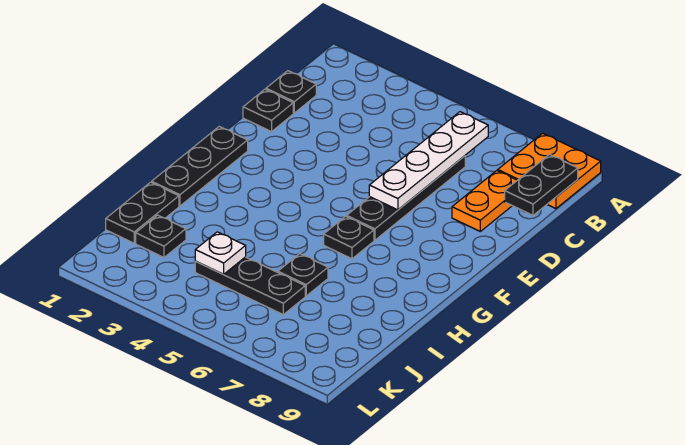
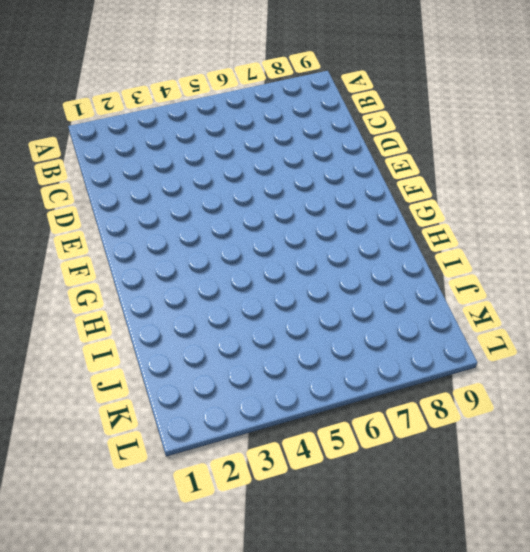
none -> orange plate A8:B9 level 1
none -> black plate C1 level 1
none -> black plate C6:F6 level 1

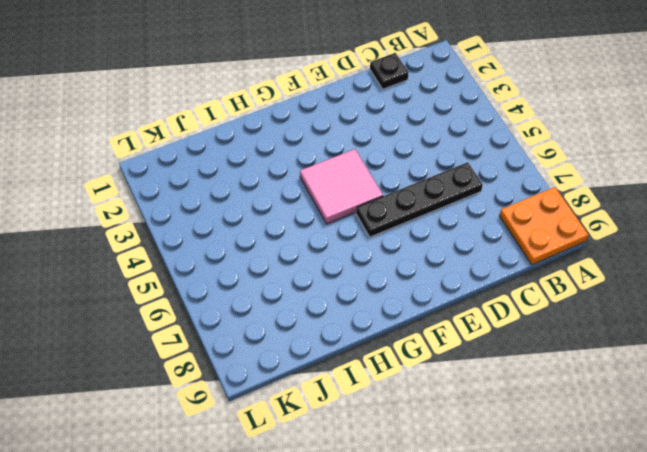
pink tile F4:G5 level 1 -> none
none -> orange plate C8:D8 level 1
none -> black plate D1 level 1
none -> black plate F1:H1 level 1

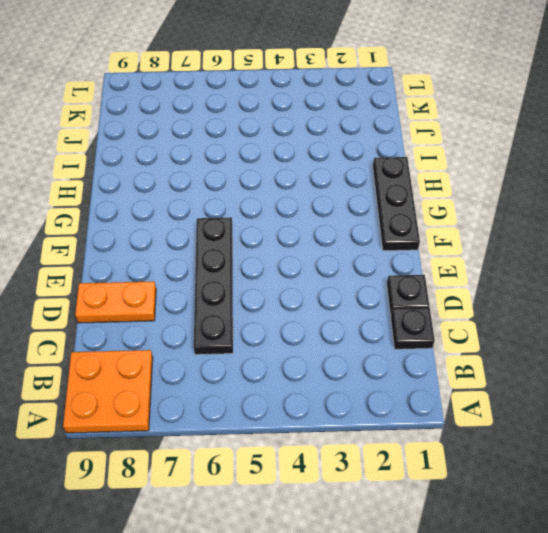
orange plate D8:D9 level 1 -> orange plate C8:D8 level 1
none -> black plate G6 level 1
none -> black plate I1:J1 level 1
none -> black plate I6 level 1

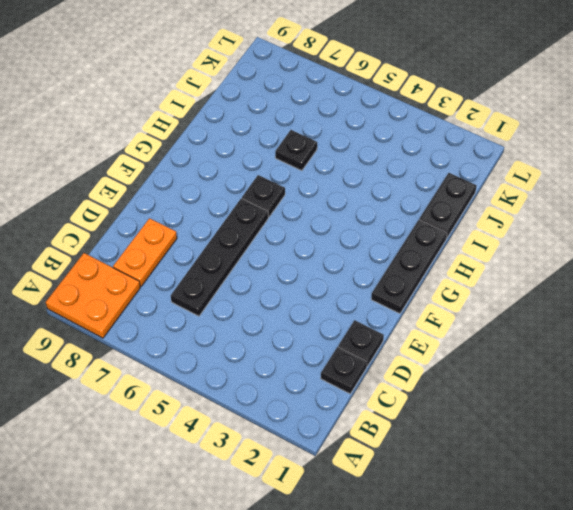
none -> black plate J2 level 1
none -> black plate J4:J6 level 1
none -> white plate B6:E6 level 2

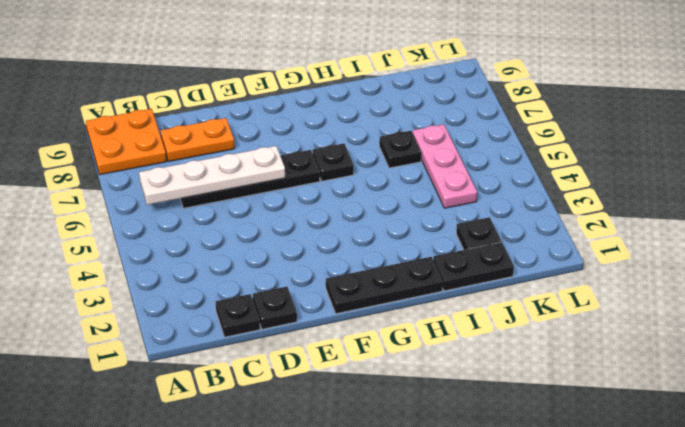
pink plate J4:J6 level 1 -> black plate J4:J6 level 1
none -> black plate B9:C9 level 2
none -> white plate J4 level 2

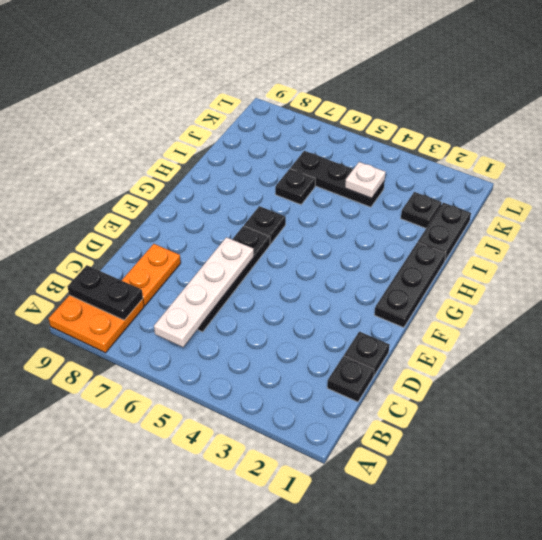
black plate B8:B9 level 2 -> black plate B9:C9 level 2

